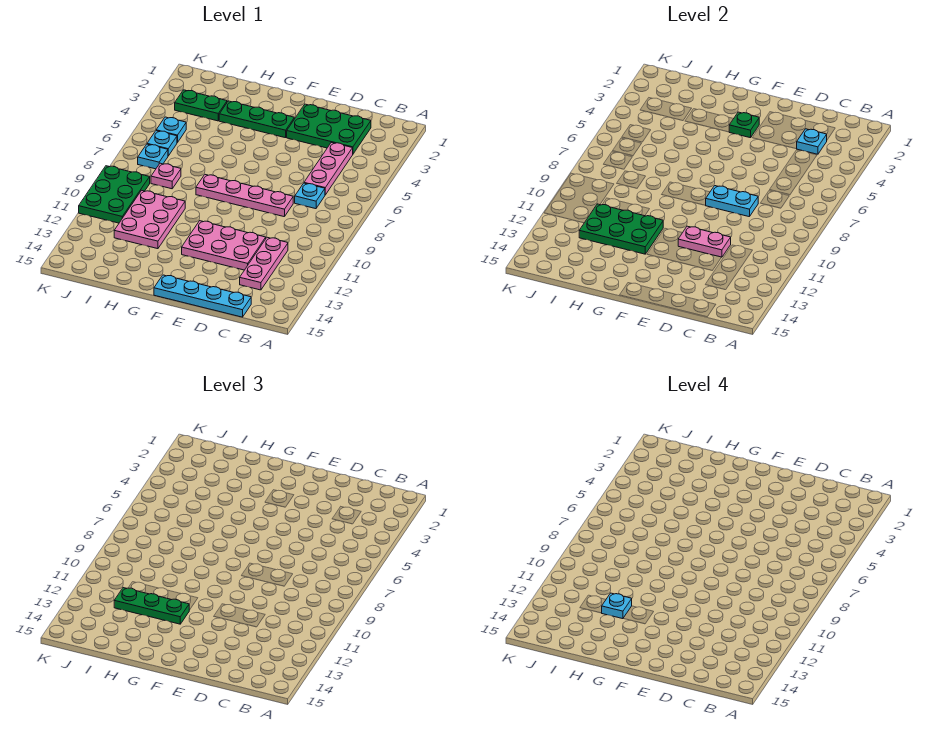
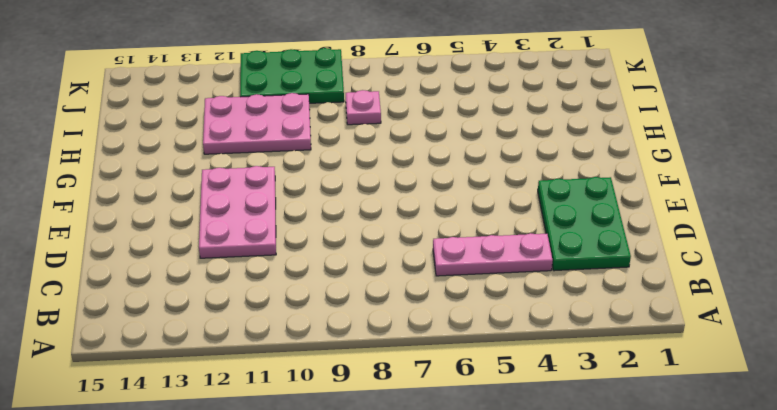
none -> cyan plate C7 level 1
none -> pink plate C11:C13 level 1
none -> cyan plate C15:F15 level 1

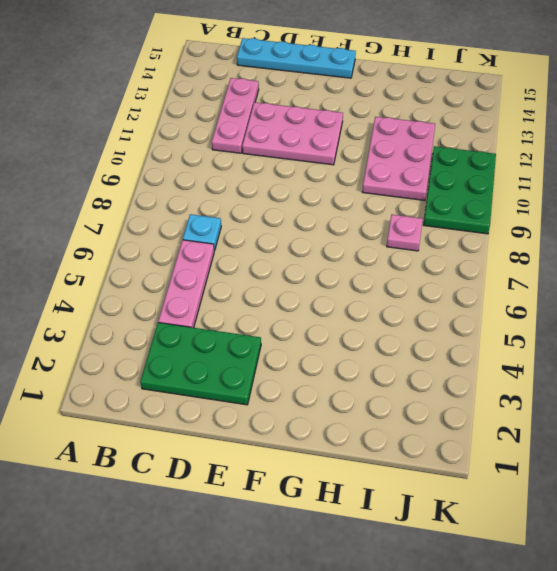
none -> pink plate D8:G8 level 1
none -> green plate F3:H3 level 1
none -> green plate I3:J3 level 1

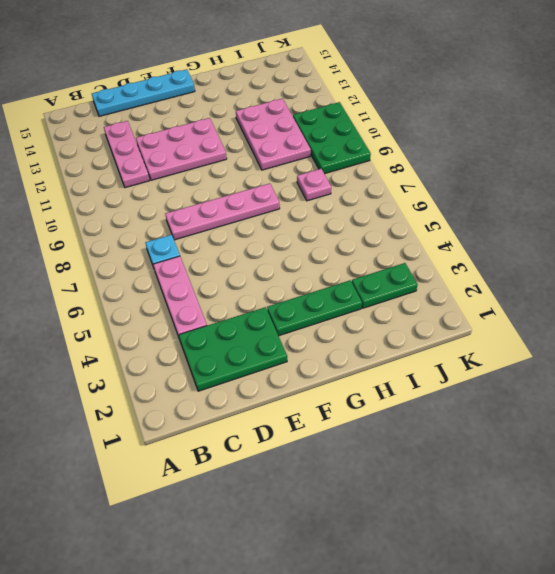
none -> cyan plate J5 level 1
none -> cyan plate J6 level 1
none -> cyan plate J7 level 1

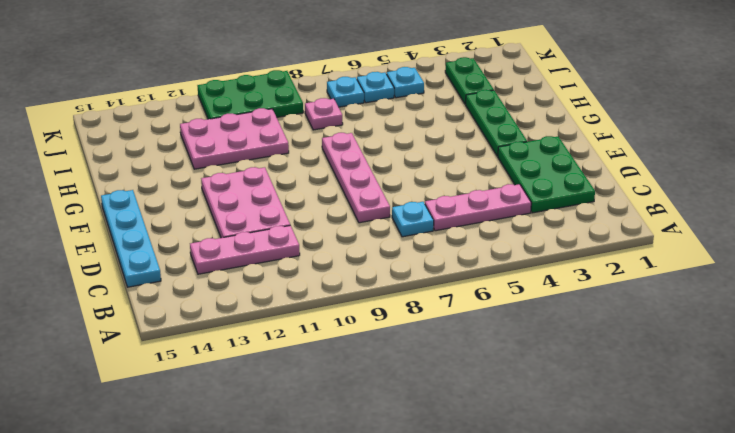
none -> cyan plate C3 level 2
none -> cyan plate D8:E8 level 2
none -> pink plate D11:E11 level 2

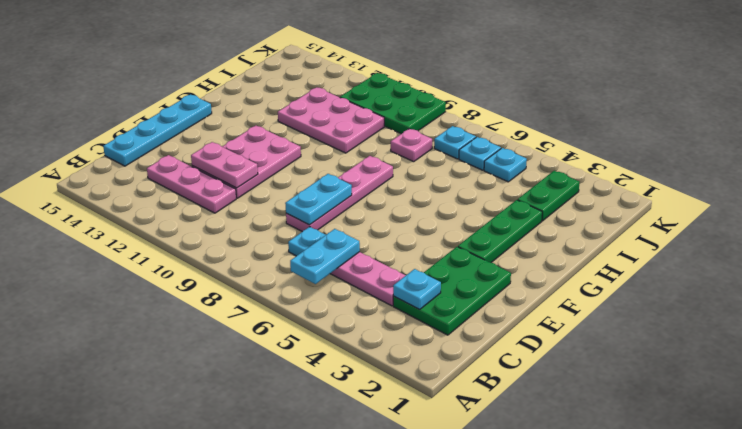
cyan plate B6:C6 level 2 -> none
pink plate D11:D12 level 2 -> pink plate D11:E11 level 2
none -> green plate F3 level 2
none -> green plate G11:I12 level 2
none -> green plate G12:I12 level 3

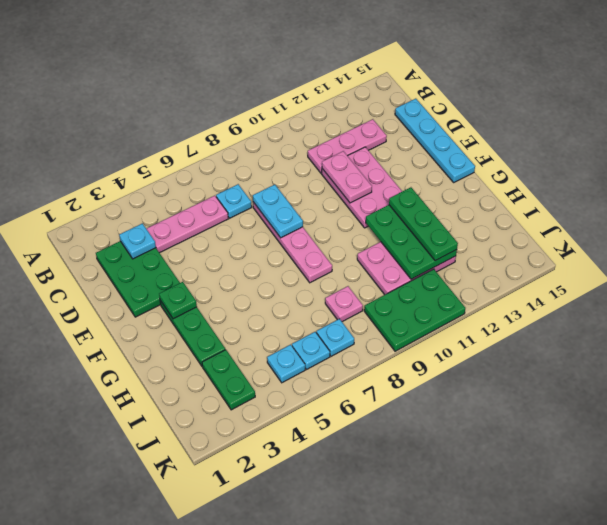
none -> cyan plate H12 level 4

